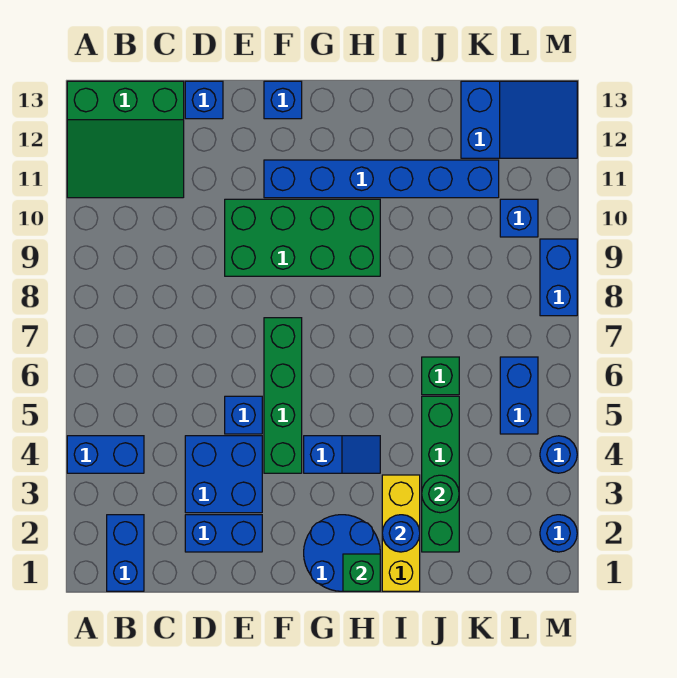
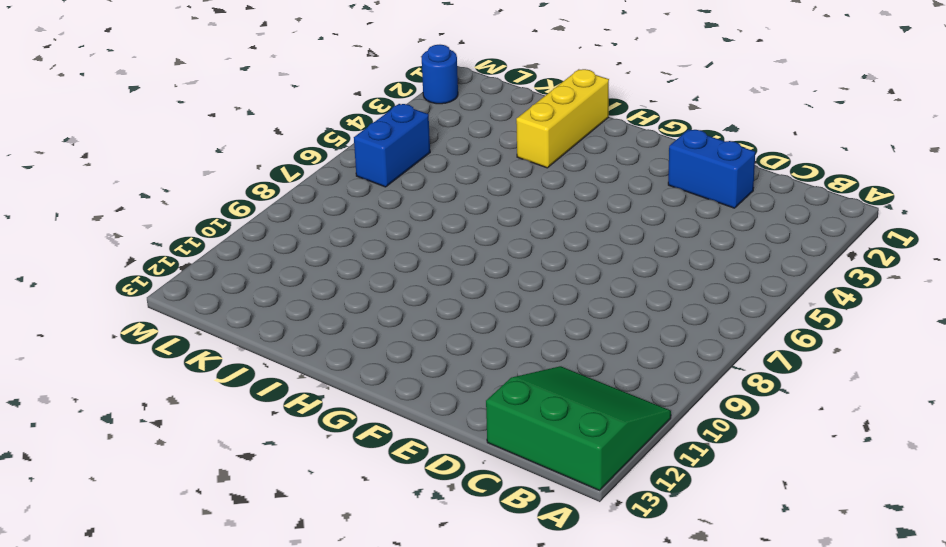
none -> blue brick A4:B4 level 1
none -> blue brick B1:B2 level 1
none -> blue brick D3:E4 level 1

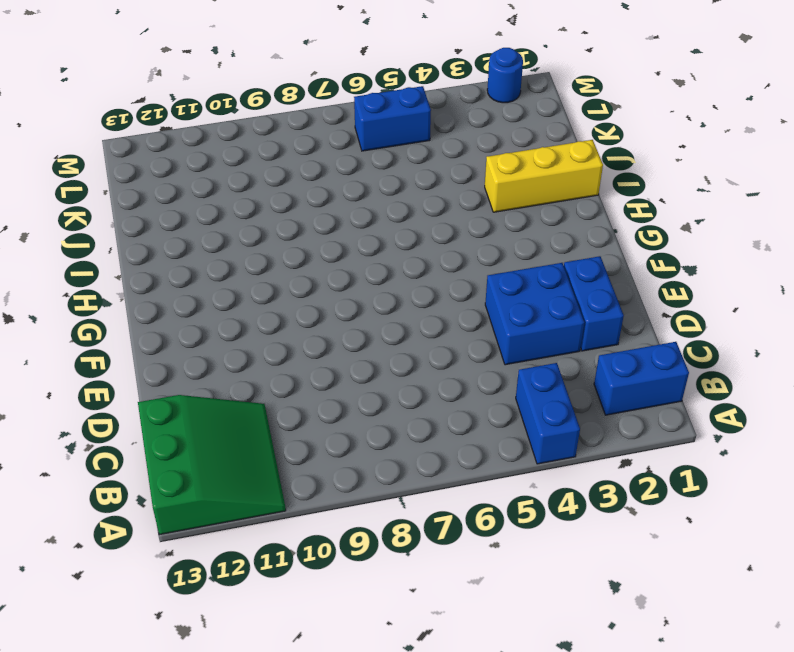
none -> blue brick D13 level 1
none -> blue brick E5 level 1
none -> green brick E9:H10 level 1

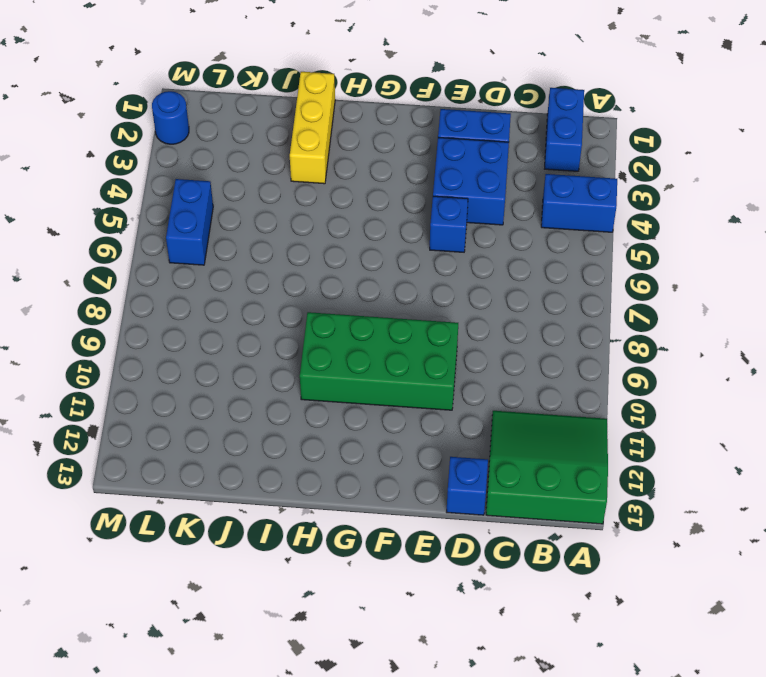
none -> green brick F4:F7 level 1
none -> blue brick F11:K11 level 1
none -> blue brick F13 level 1

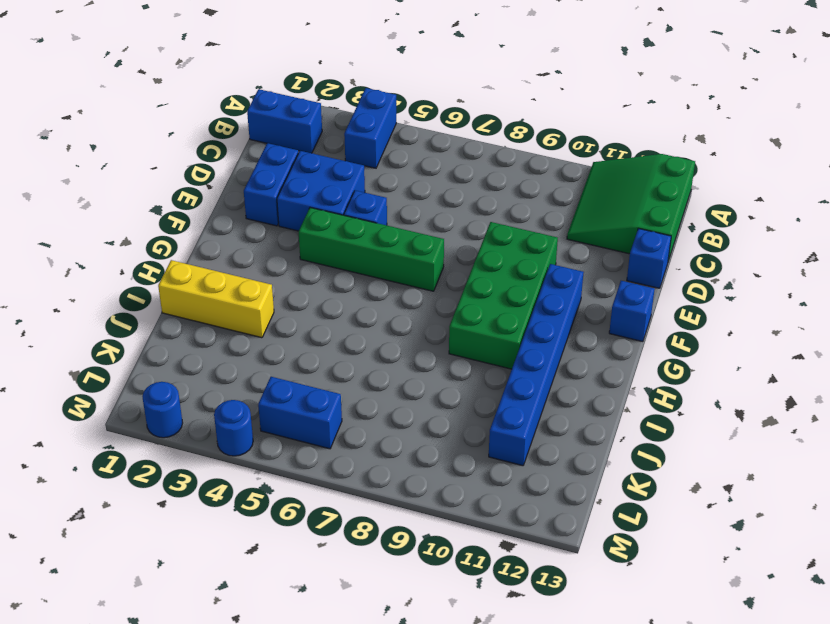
none -> blue round brick G1:H2 level 1
none -> blue slope G4:H4 level 1 top G
none -> green brick J2:J5 level 1

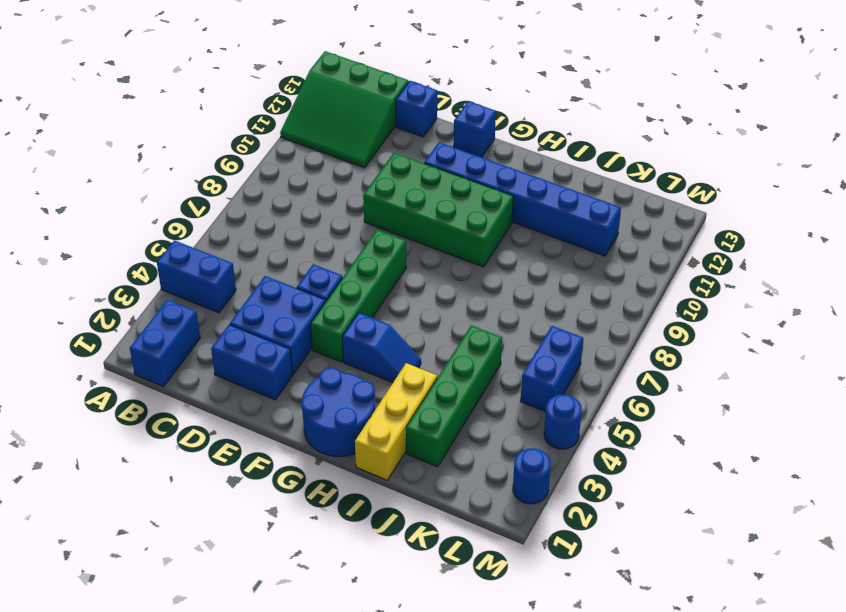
none -> green brick J6 level 1
none -> blue slope K12:M13 level 1 top K
none -> blue brick L10 level 1

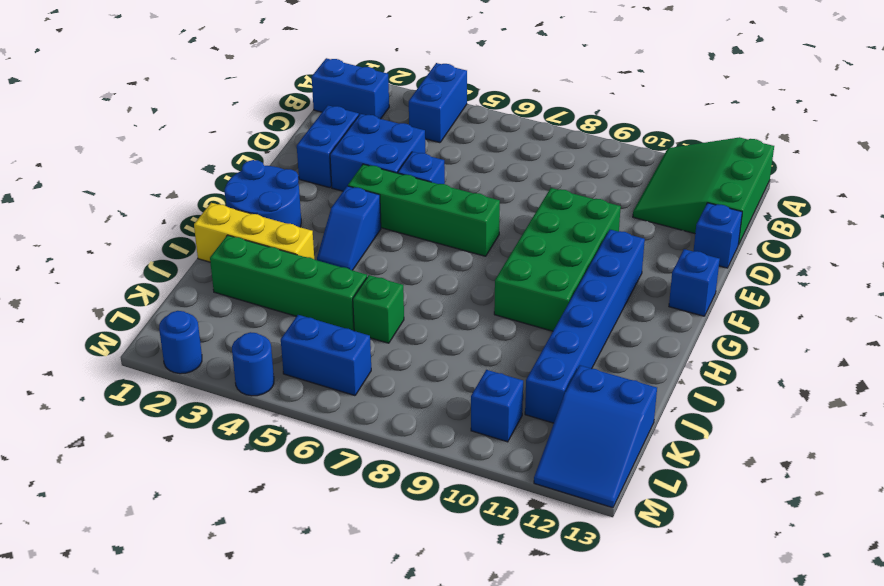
none -> blue brick M8:M9 level 1
none -> green brick H1 level 2
none -> blue round brick I2 level 2

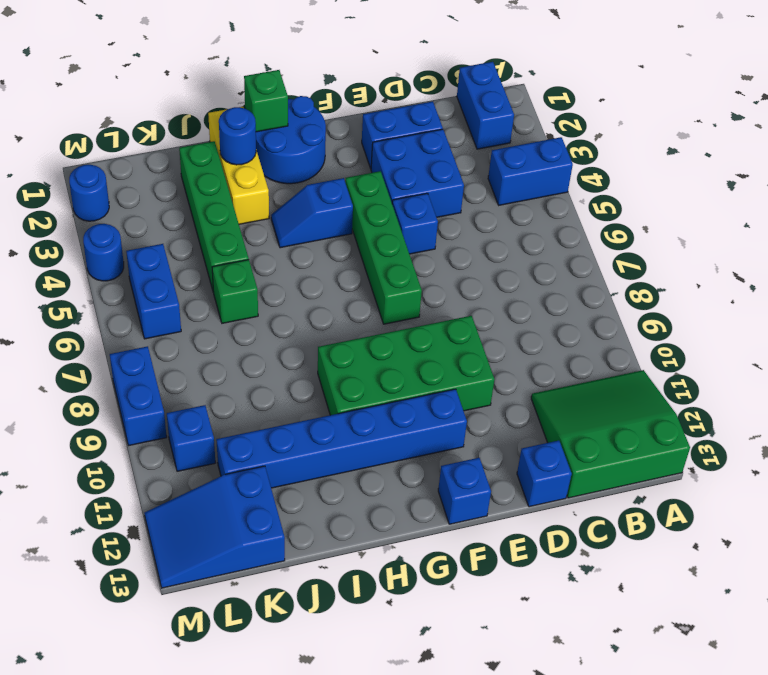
none -> green round brick J3 level 2

